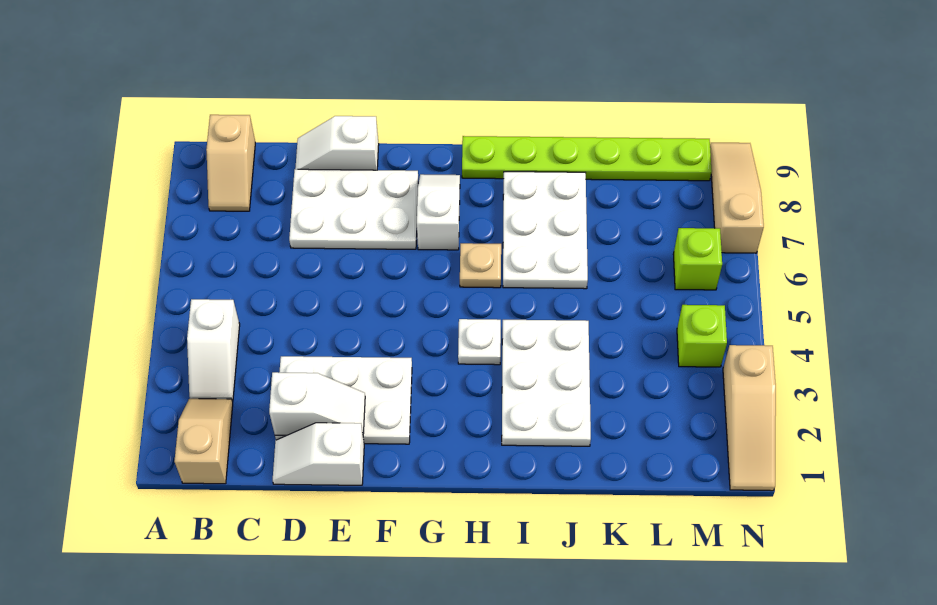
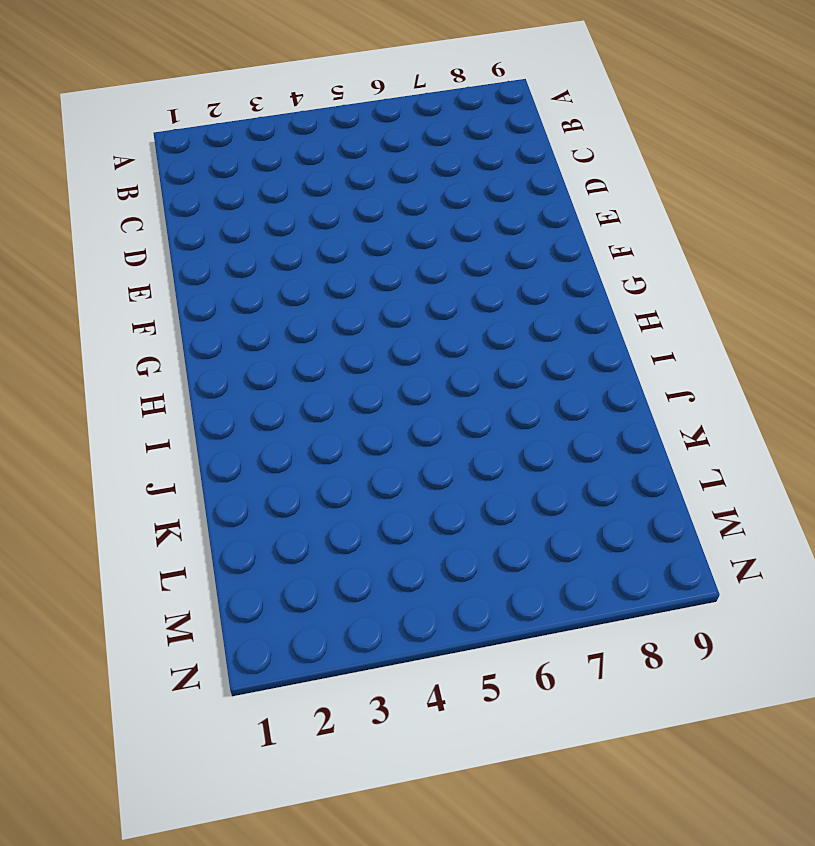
none -> tan slope B1:B2 level 1 top 1
none -> white slope B3:B4 level 1 top 4
none -> tan slope B8:B9 level 1 top 9

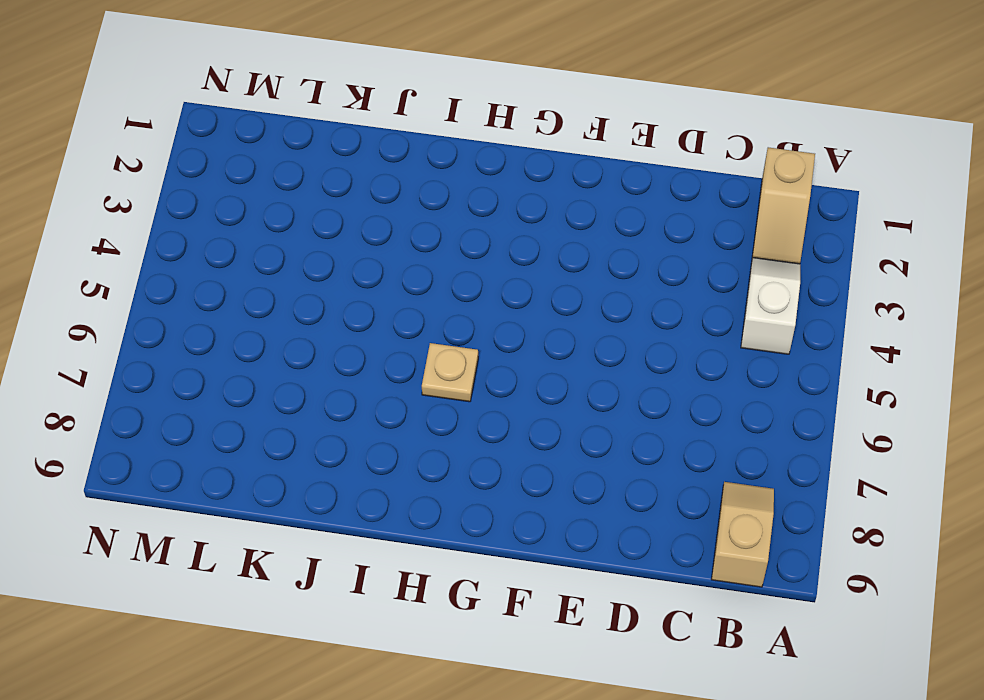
none -> white slope D1:E1 level 1 top E
none -> white plate D2:F3 level 1
none -> white plate D7:F8 level 1

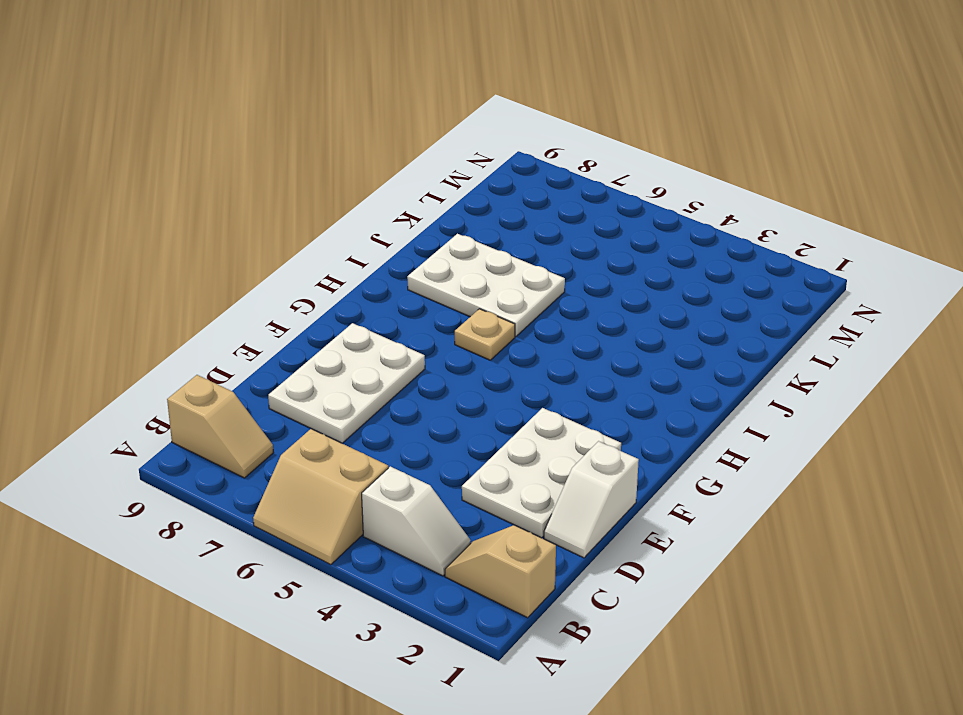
tan slope A5:B6 level 1 top B -> none
none -> white slope D9:E9 level 1 top E
none -> white slope G7:G8 level 1 top 7
none -> white plate H4 level 1

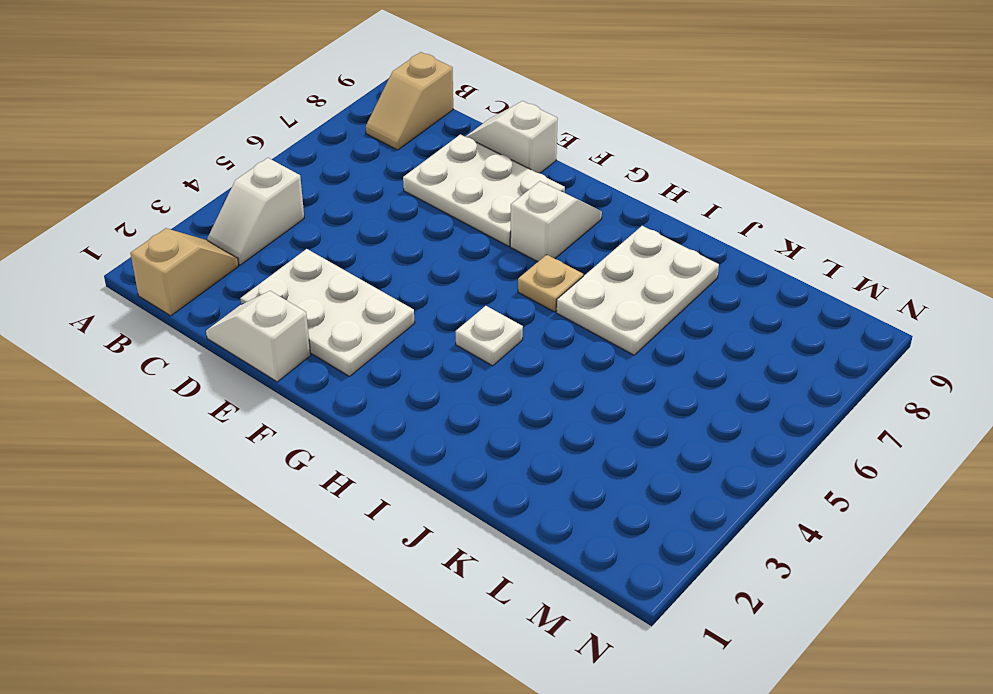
none -> lime plate H9:M9 level 1
none -> white plate I2:J4 level 1
none -> lime brick M4 level 1

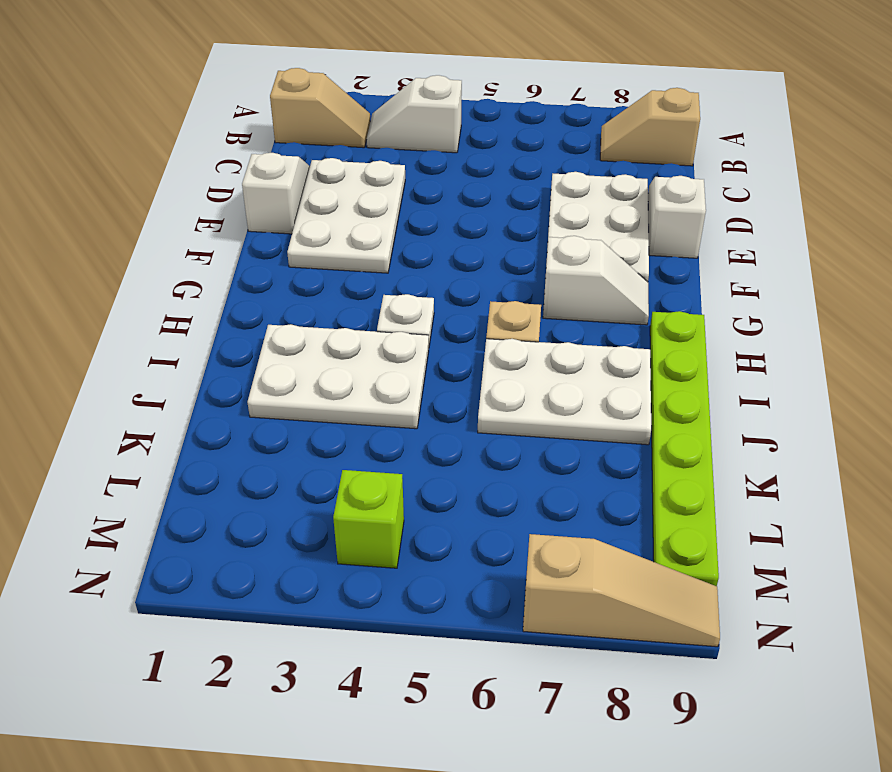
none -> lime brick M6 level 1
none -> tan slope N1:N3 level 1 top 3
none -> white slope D2:E2 level 2 top D

